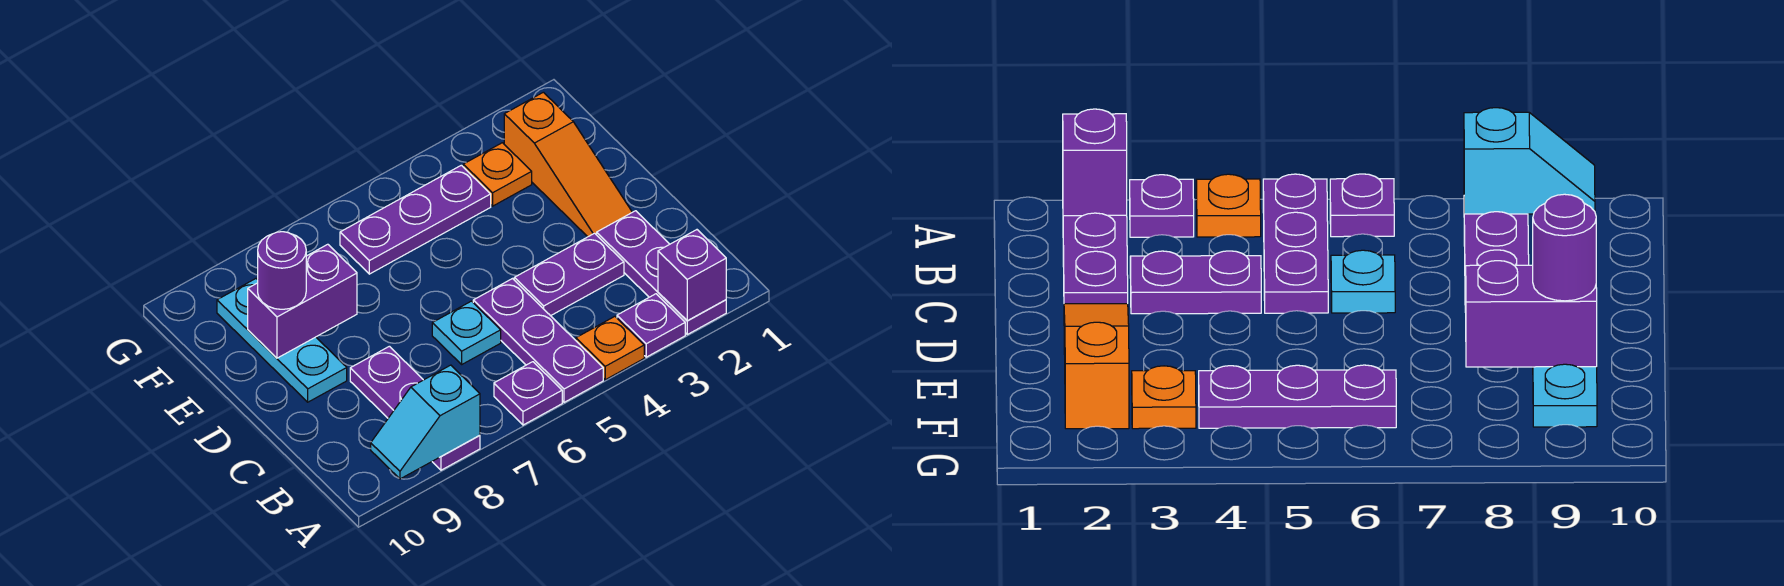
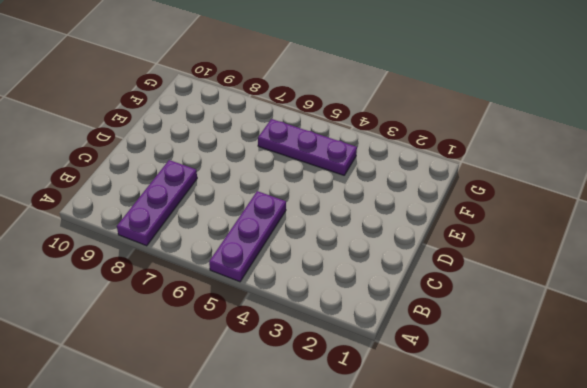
none -> purple plate A2:C2 level 1
none -> purple plate A3 level 1
none -> orange plate A4 level 1

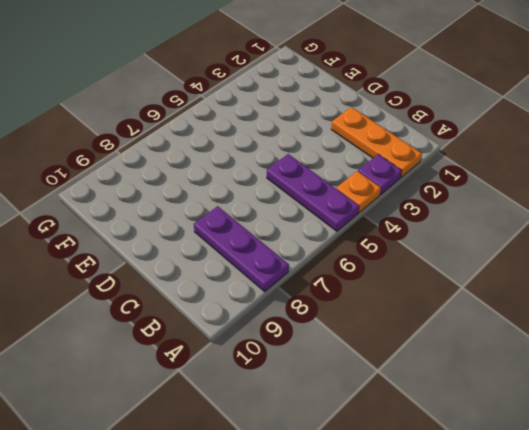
orange plate A2:C2 level 1 -> purple plate A2:C2 level 1
none -> purple plate A6 level 1
none -> purple plate C3:C4 level 1
none -> cyan plate C6 level 1

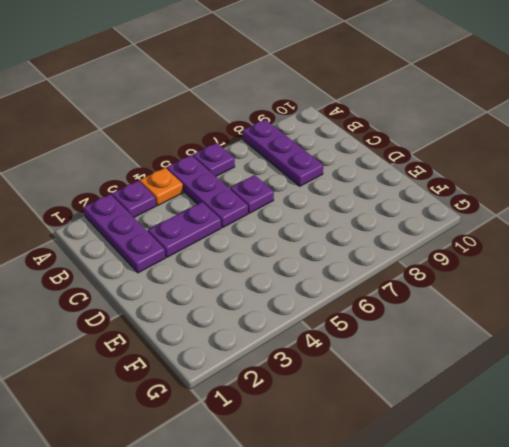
purple plate C6 level 1 -> cyan plate C6 level 1
none -> orange slope D2:F2 level 1 top F
none -> cyan plate D9:F9 level 1
none -> orange plate F3 level 1

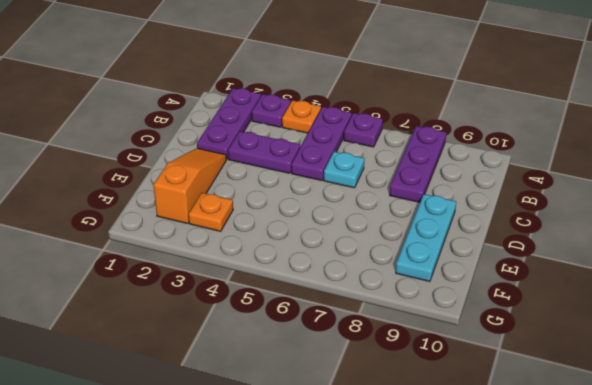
none -> purple plate F4:F6 level 1
none -> purple brick A2 level 2
none -> cyan slope A8:A9 level 2 top 8

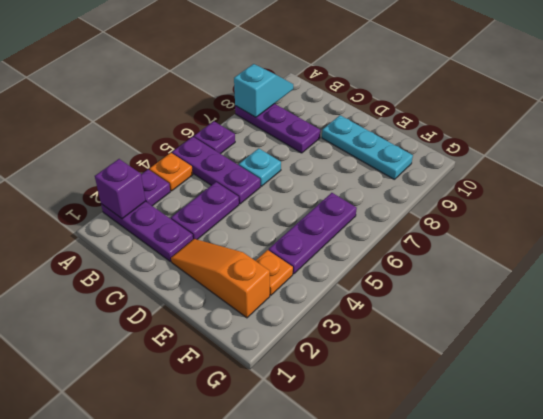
none -> purple brick E8:E9 level 2
none -> purple round brick E9 level 3

